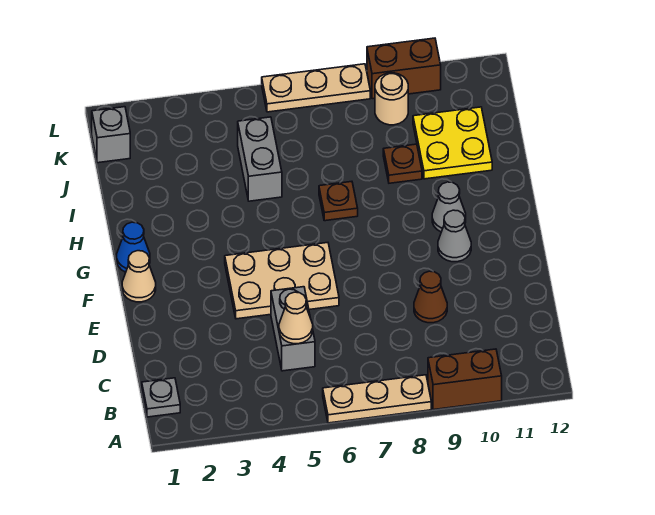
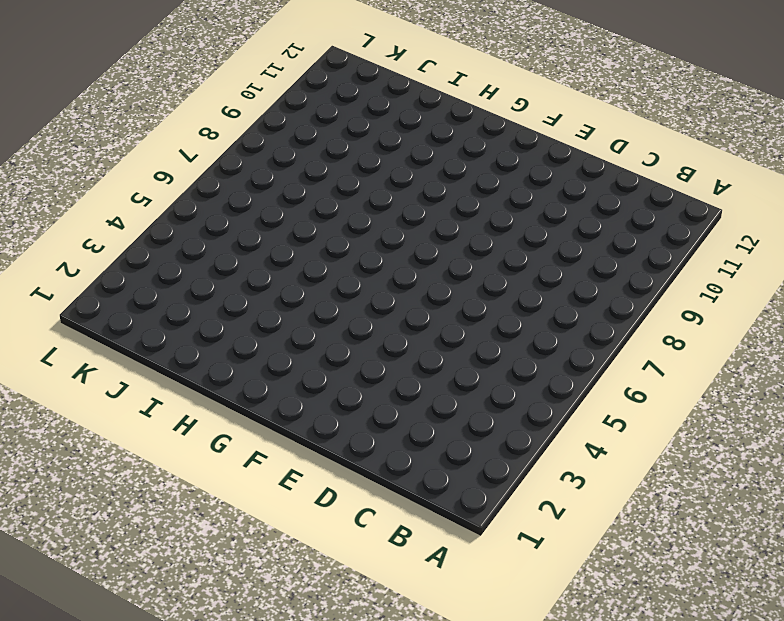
none -> tan plate A6:A8 level 1
none -> brown brick A9:A10 level 1
none -> grey plate B1 level 1

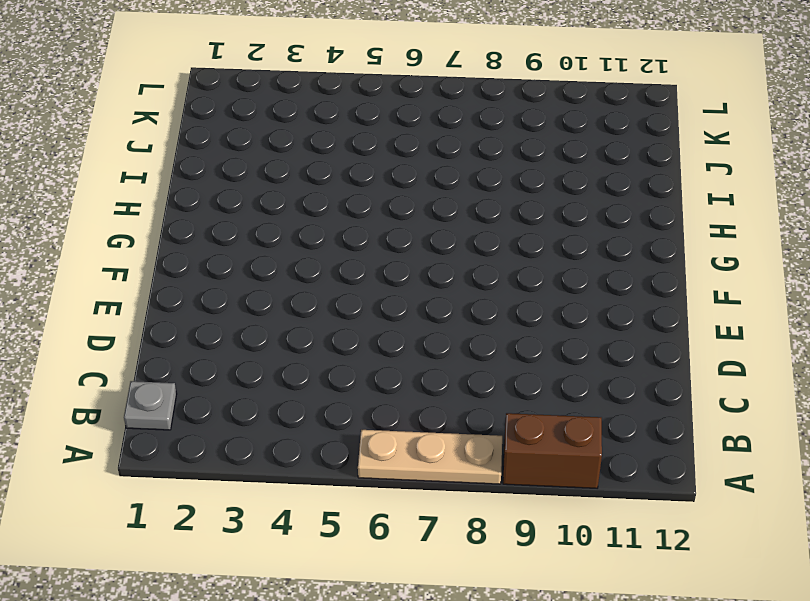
none -> grey brick C5:D5 level 1
none -> brown cone D9 level 1
none -> tan plate E4:F6 level 1

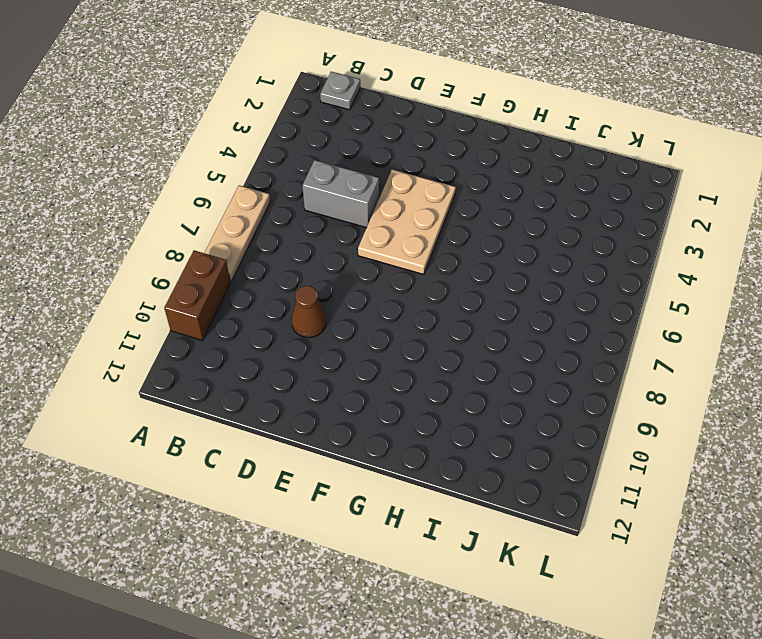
none -> tan cone F1 level 1
none -> grey cone F10 level 1
none -> blue cone G1 level 1

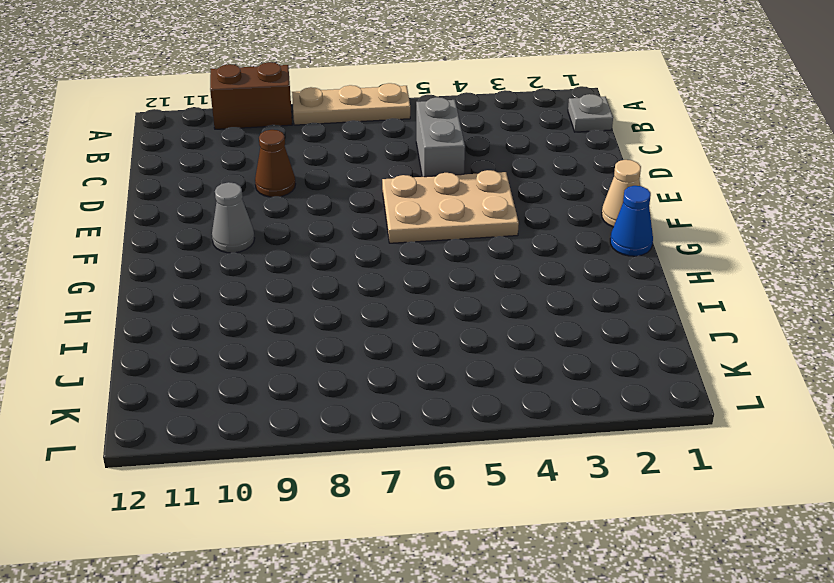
none -> grey cone G10 level 1
none -> brown plate H7 level 1
none -> grey brick I5:J5 level 1

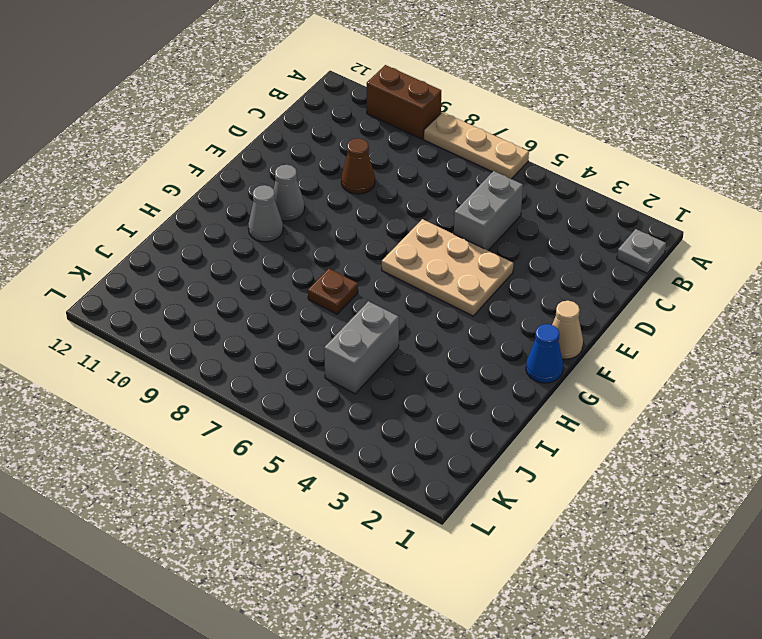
none -> brown plate I9 level 1
none -> yellow plate I10:J11 level 1
none -> grey brick K1 level 1

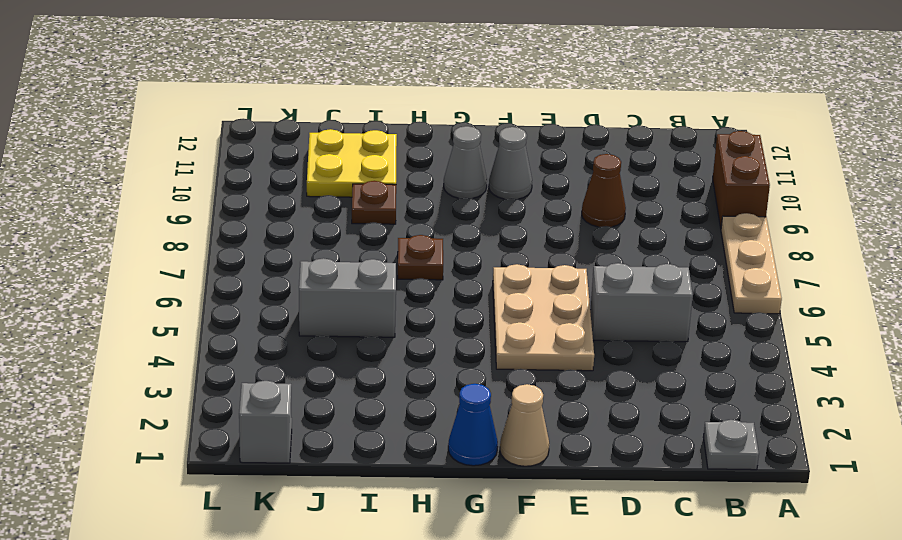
none -> tan round brick K9 level 1
none -> tan plate L6:L8 level 1
none -> brown brick L9:L10 level 1

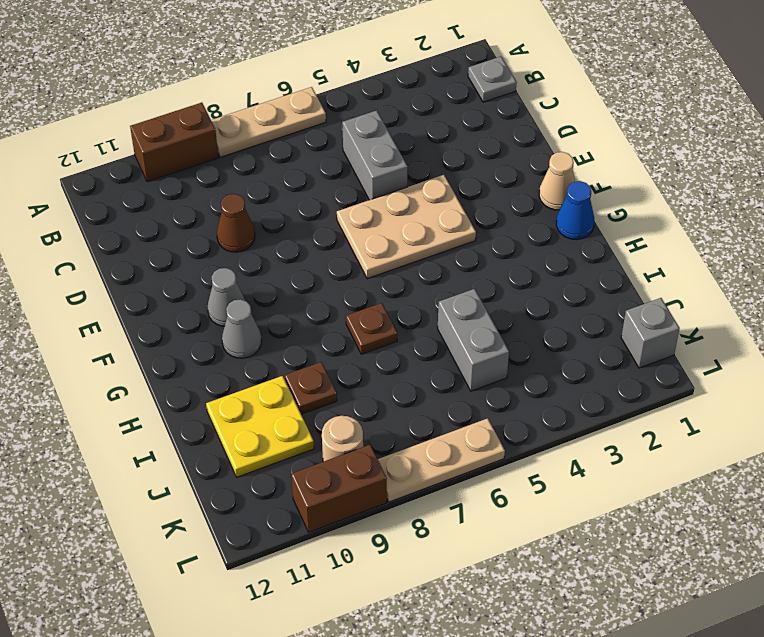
none -> tan cone C5 level 2

